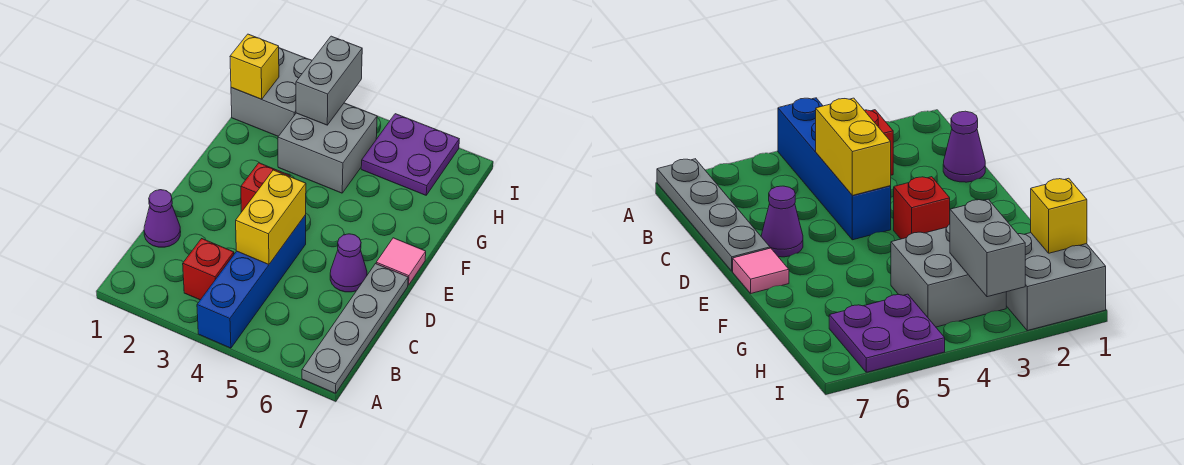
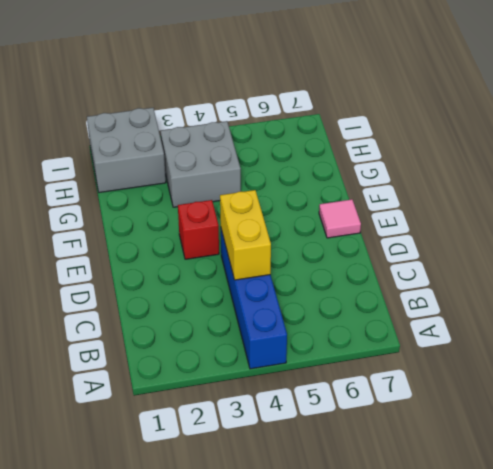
none -> grey plate A7:D7 level 1
none -> red brick B3 level 1
none -> purple cone C1 level 1

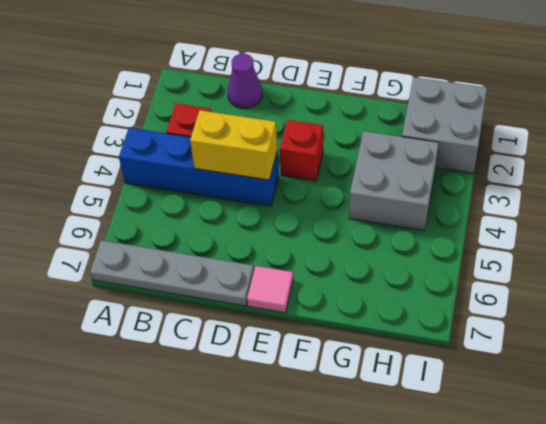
none -> purple cone D6 level 1
none -> purple plate H5:I6 level 1
none -> yellow brick H1 level 2

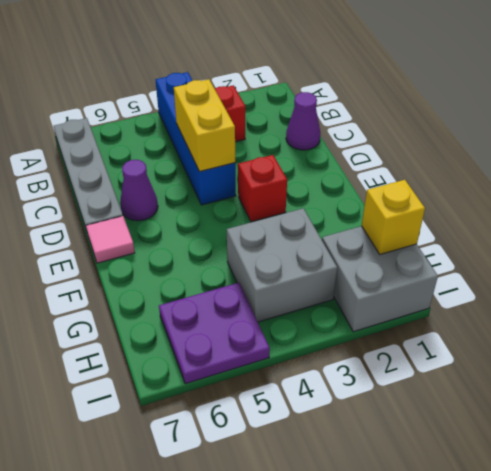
none -> grey brick H3:I3 level 2

